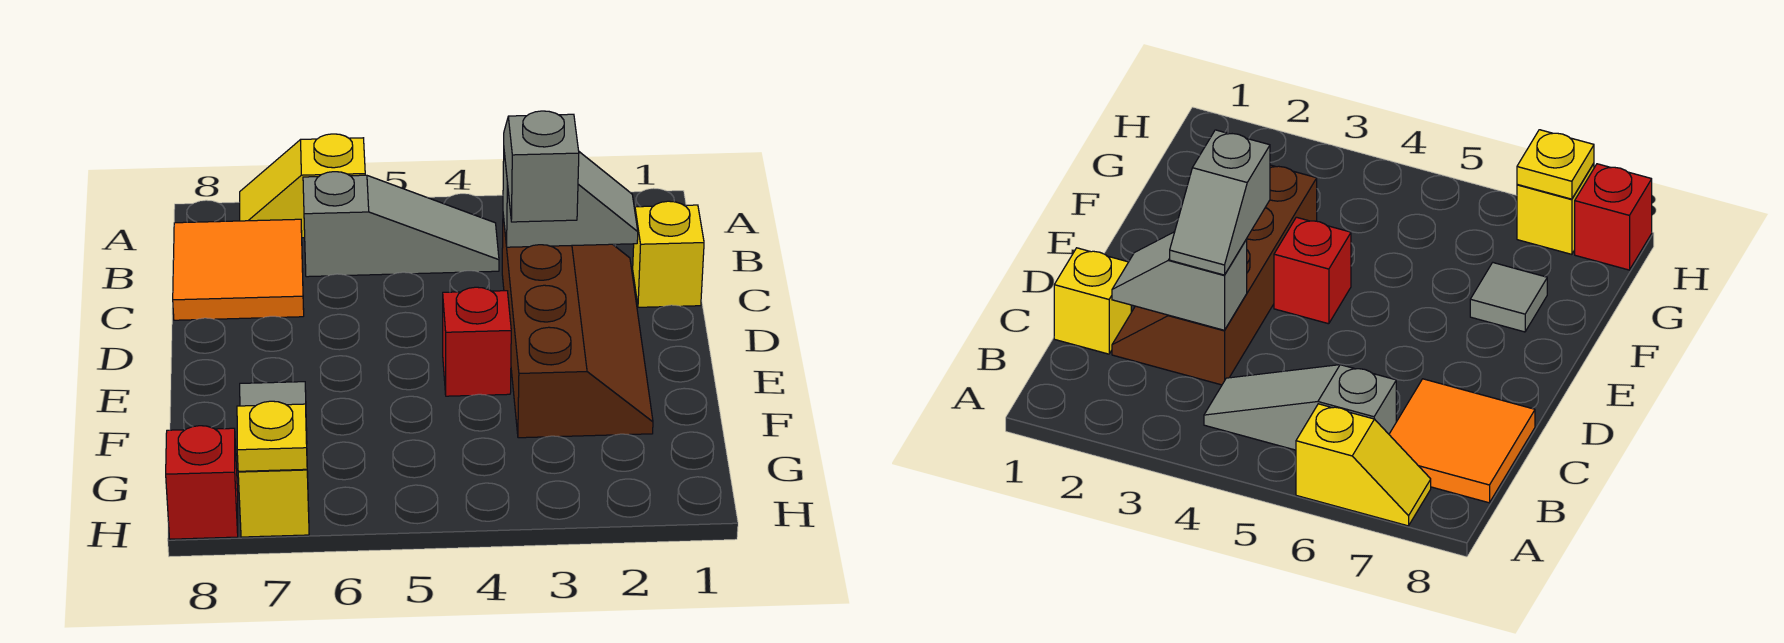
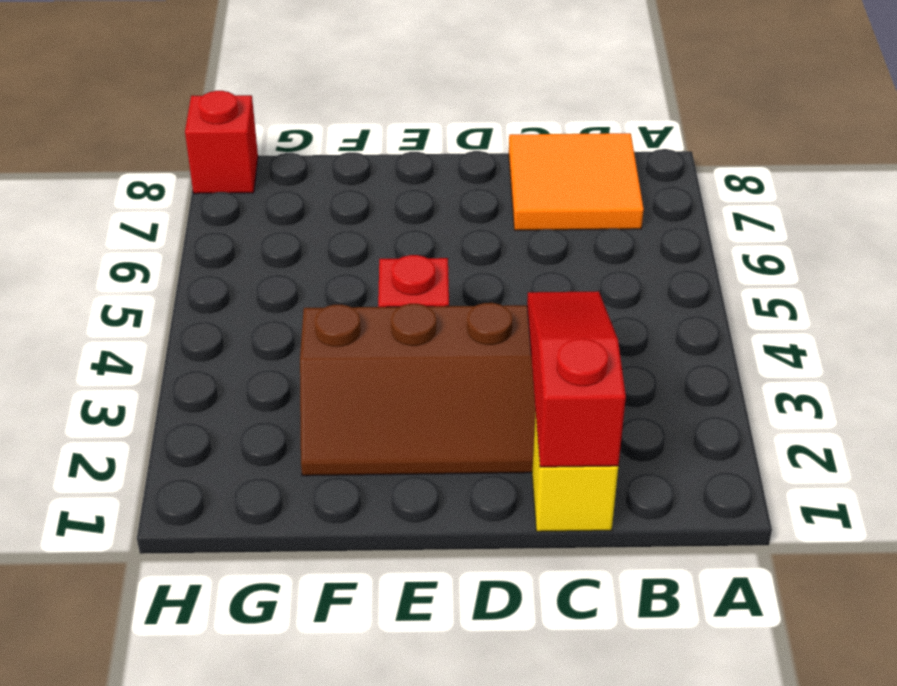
red slope C1:C3 level 2 top 1 -> grey slope C2:C3 level 2 top 3
none -> yellow slope A6:A7 level 1 top 6
none -> grey slope B4:B6 level 1 top 6
none -> grey tile F7 level 1

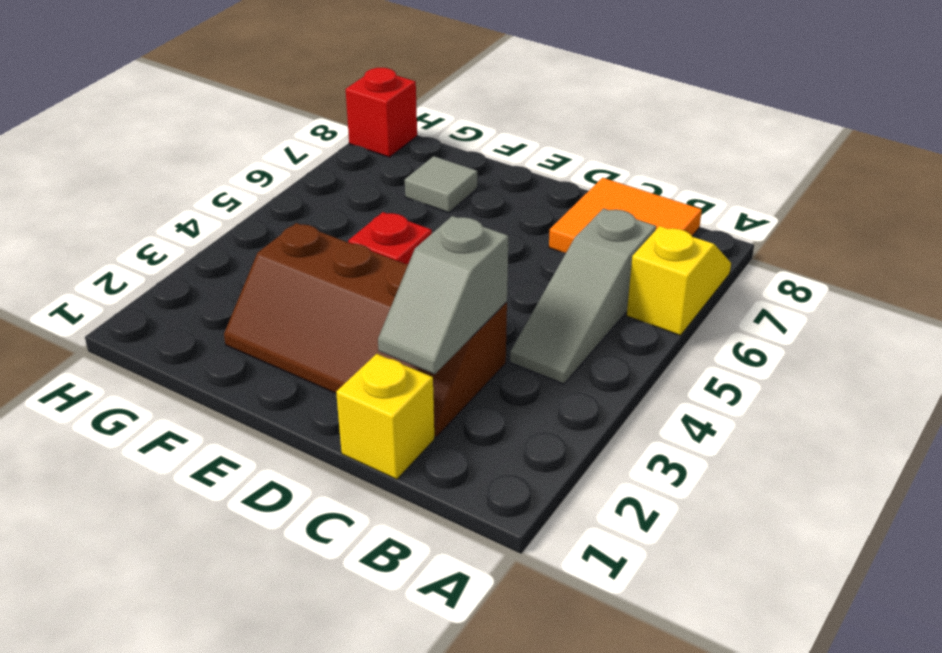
none -> yellow brick H7 level 1
none -> yellow plate H7 level 2
none -> grey slope C3:D3 level 3 top D

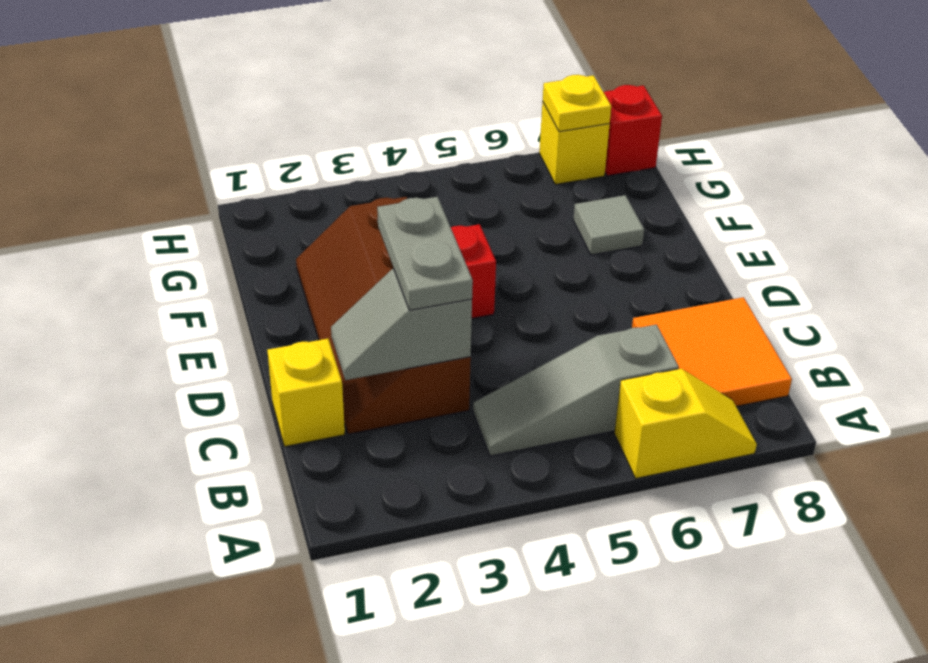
grey plate C3:D3 level 3 -> grey slope C3:D3 level 3 top D

